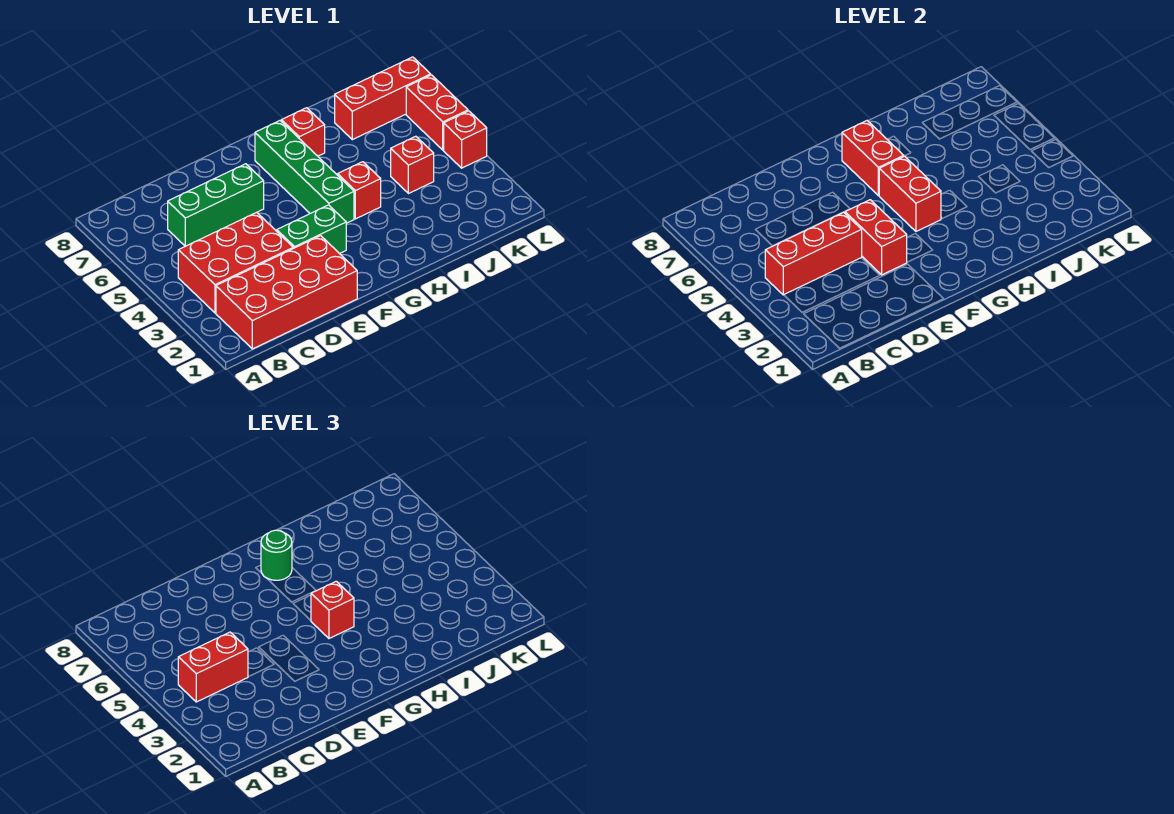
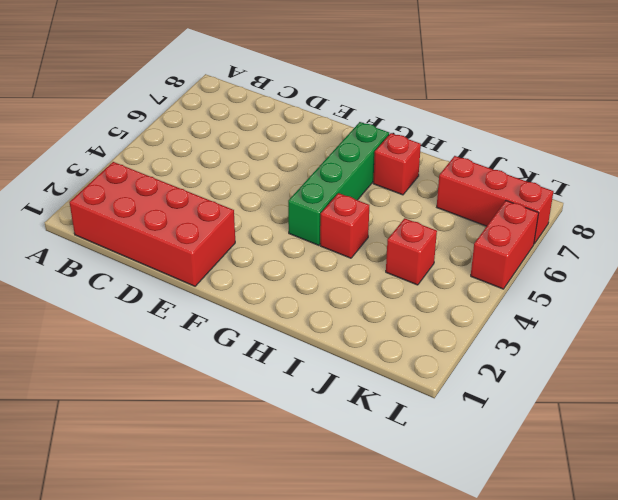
none -> red brick B3:D4 level 1
none -> green brick C6:E6 level 1
none -> green brick E3:F3 level 1

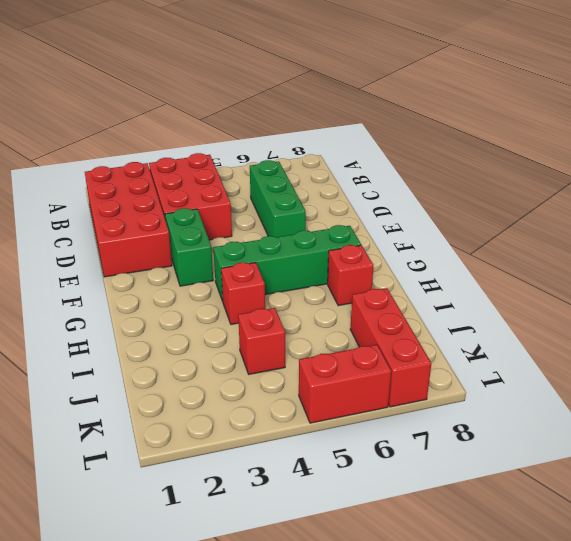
none -> red brick L4 level 1
none -> red brick B4:D4 level 2
none -> red brick E3:E4 level 2

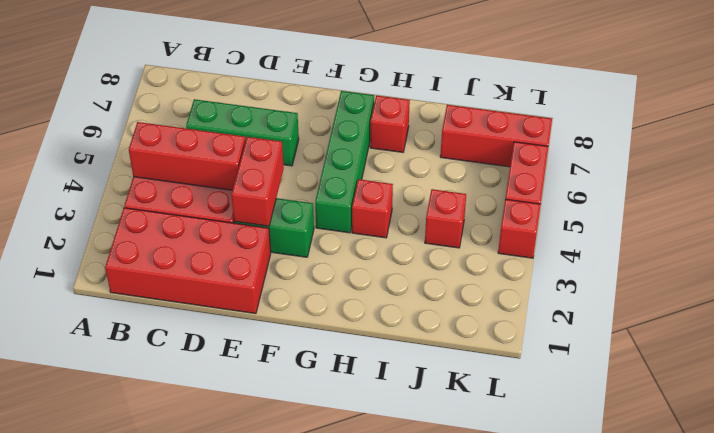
none -> red brick G4:G5 level 2
none -> red brick G6:G7 level 2
none -> red brick B4:C4 level 3

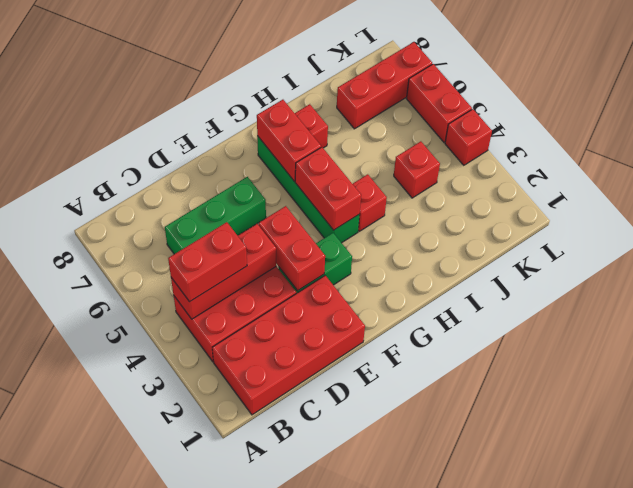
none -> red brick G4 level 3
none -> green round brick G7 level 3

